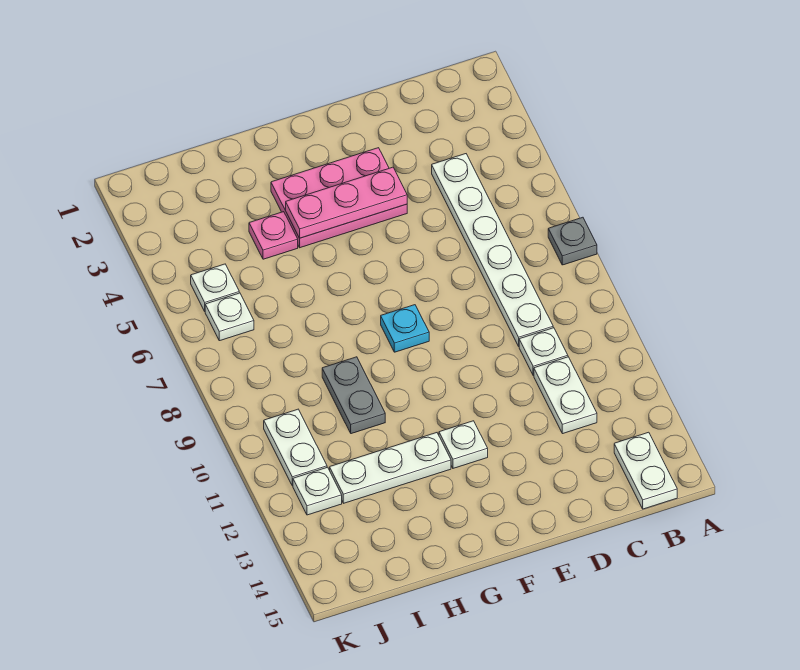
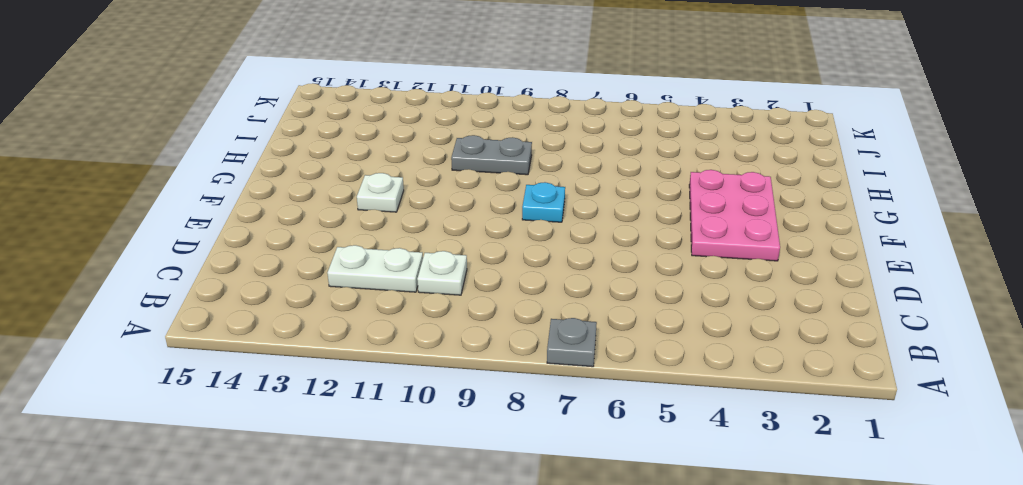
none -> white plate B14:B15 level 1
none -> white plate C4:C9 level 1
none -> white plate G12:I12 level 1

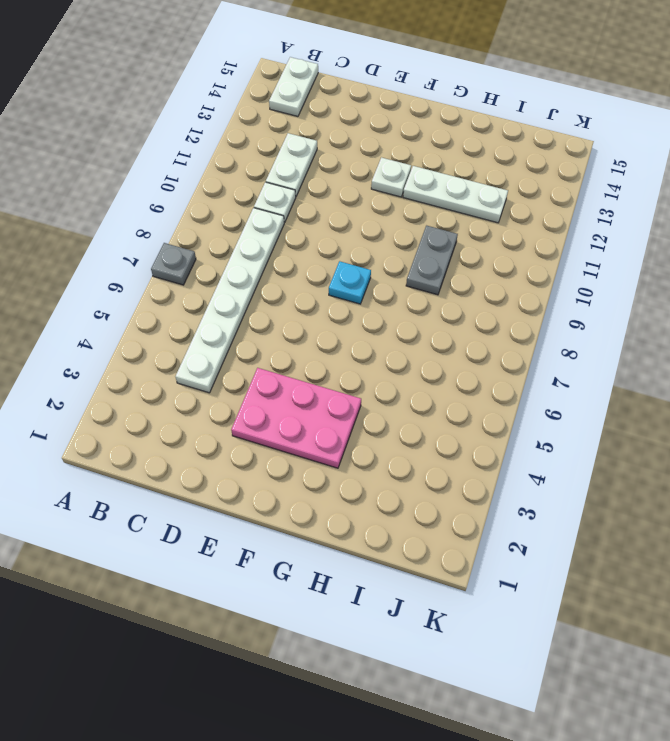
none -> pink plate H4 level 1
none -> white plate J5 level 1
none -> white plate J6 level 1

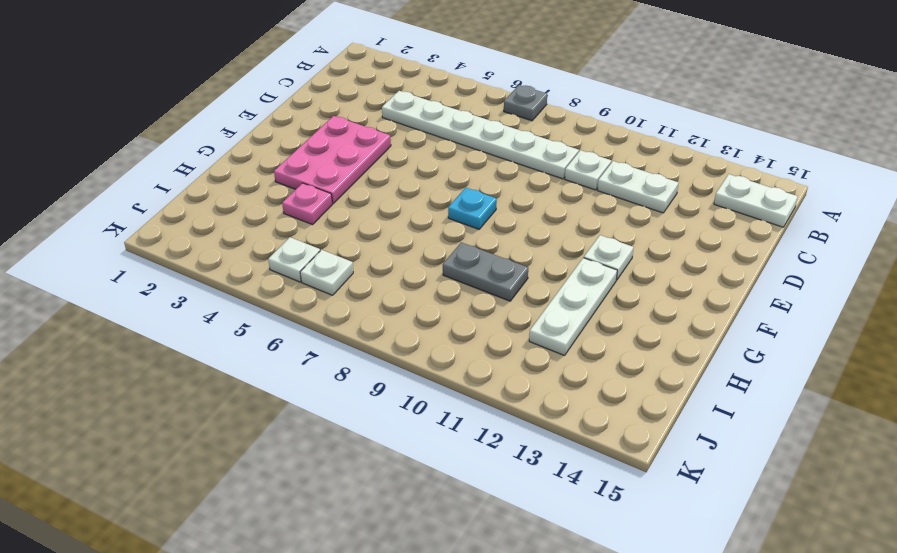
none -> white plate J10:J11 level 1
none -> white plate J12 level 1
none -> pink plate E4:G4 level 2

